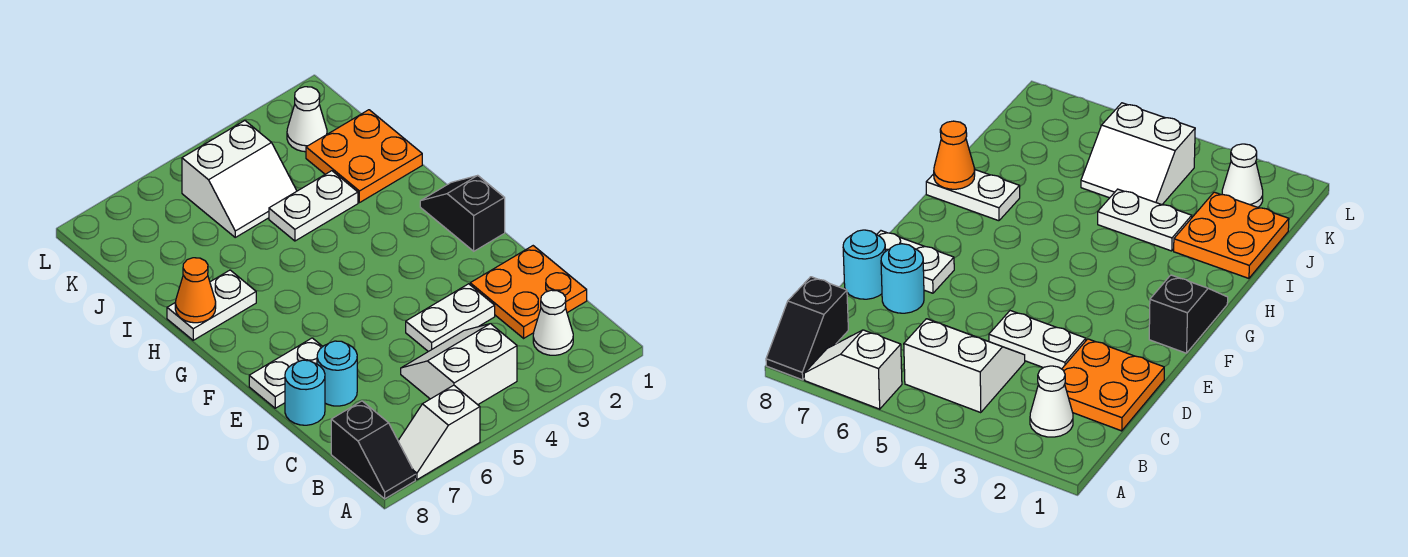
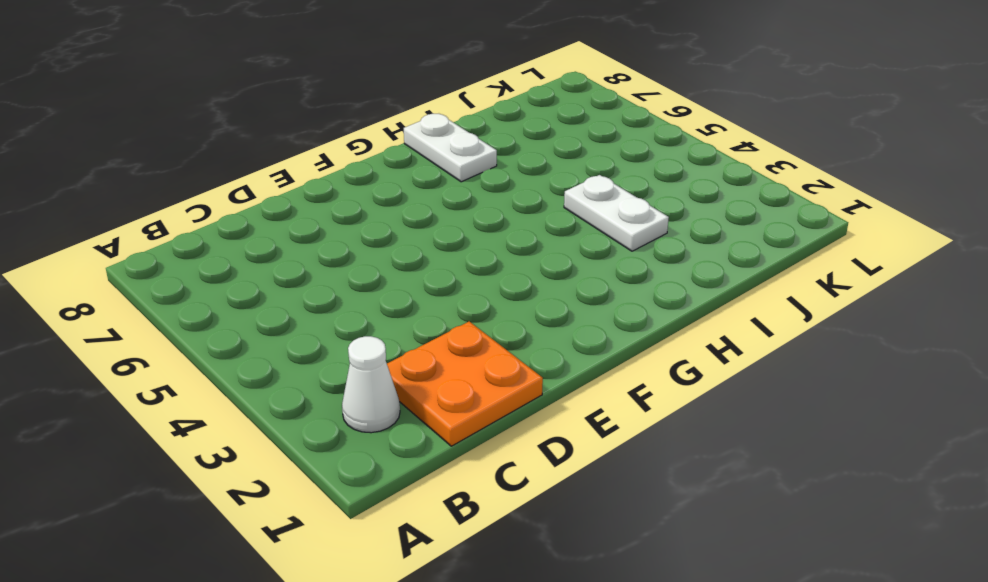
none -> white slope A6:A7 level 1 top 6
none -> black slope A8:B8 level 1 top B
none -> white slope B4:C5 level 1 top B

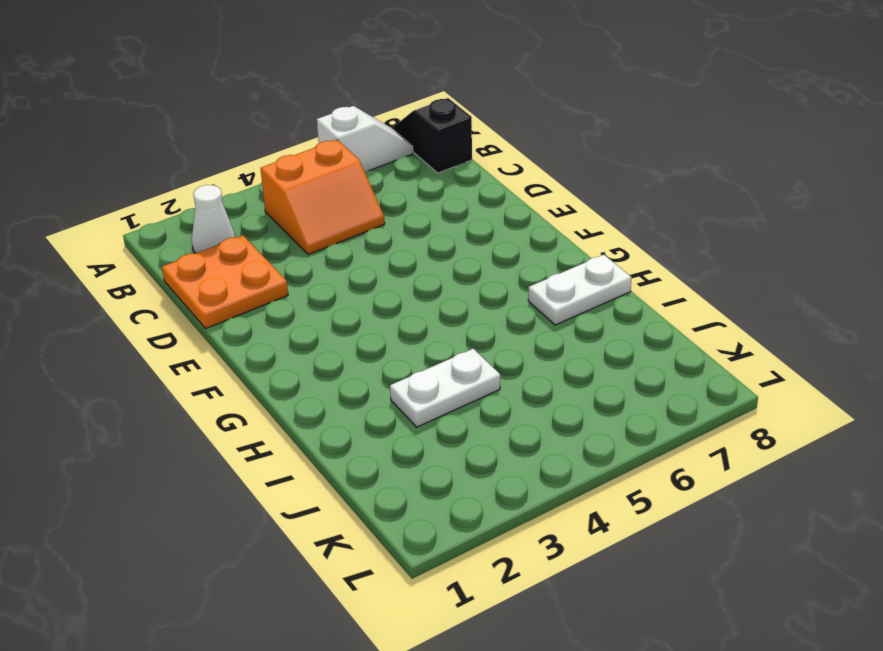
orange slope B4:C5 level 1 top B -> white slope B4:C5 level 1 top B
none -> white plate D3:D4 level 1
none -> cyan round brick D7 level 1
none -> cyan round brick D8 level 1

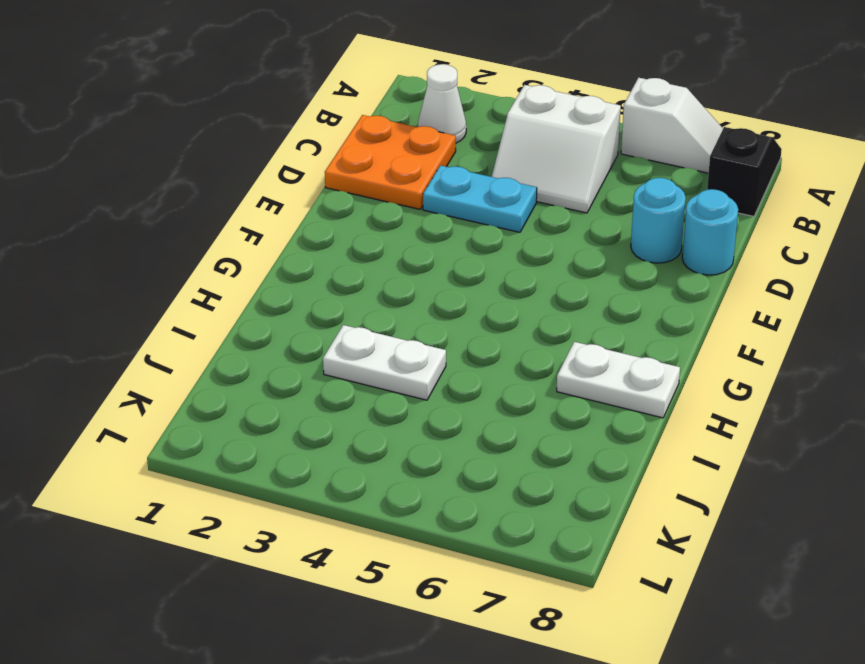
cyan plate D3:D4 level 1 -> white plate D3:D4 level 1
none -> white plate E7:E8 level 1
none -> black slope F1:G1 level 1 top F
none -> orange plate I1:J2 level 1

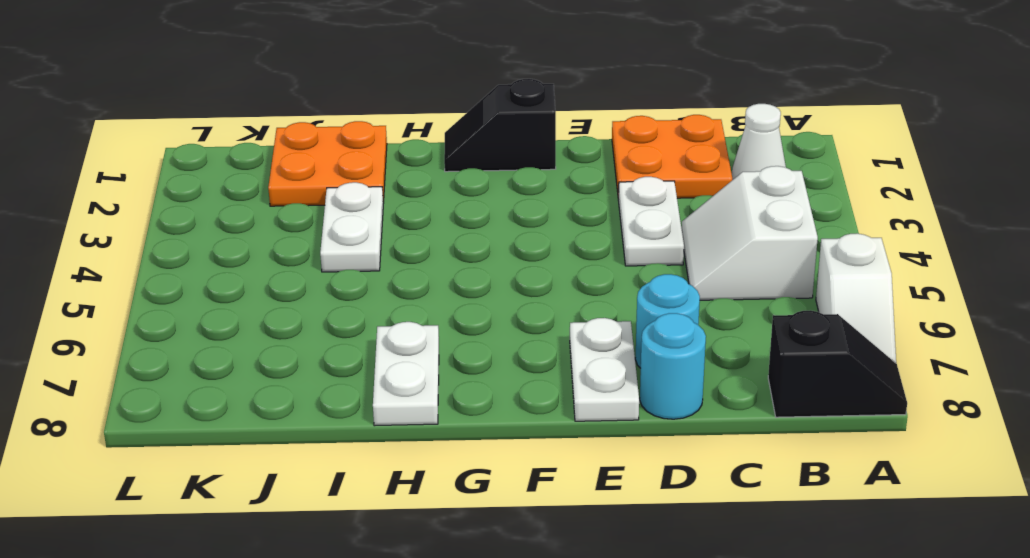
none -> white slope J4:K5 level 1 top K
none -> white cone K2 level 1
none -> orange cone H8 level 2

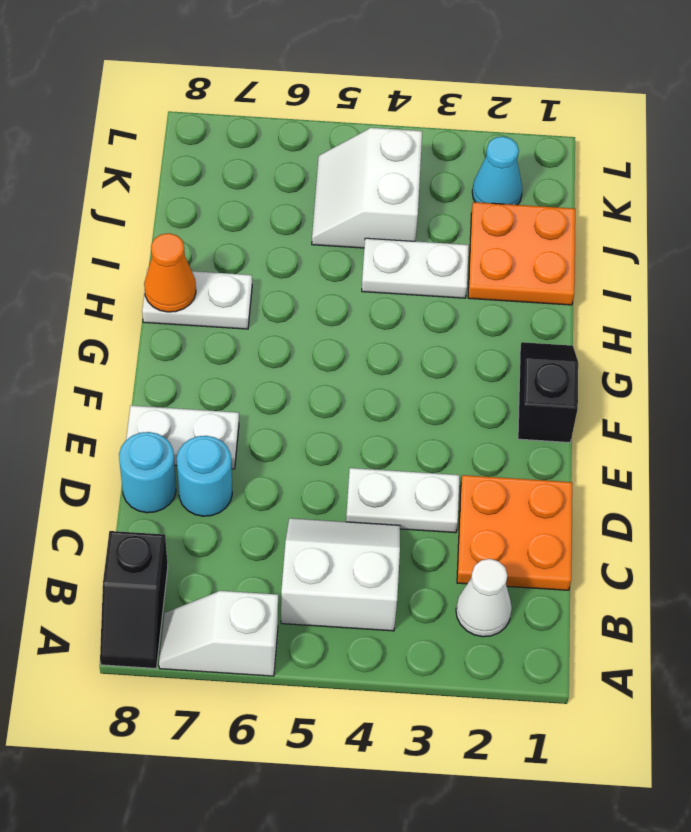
white slope J4:K5 level 1 top 4 -> white slope J4:K5 level 1 top K
cyan cone K2 level 1 -> white cone K2 level 1

